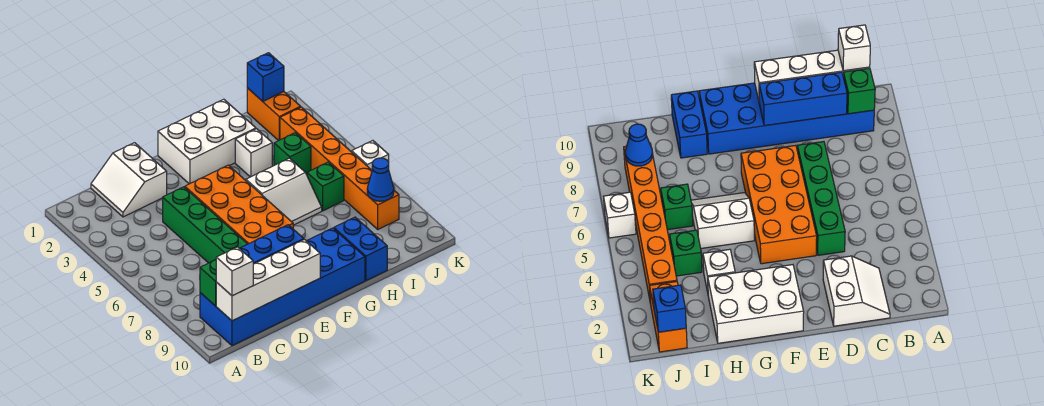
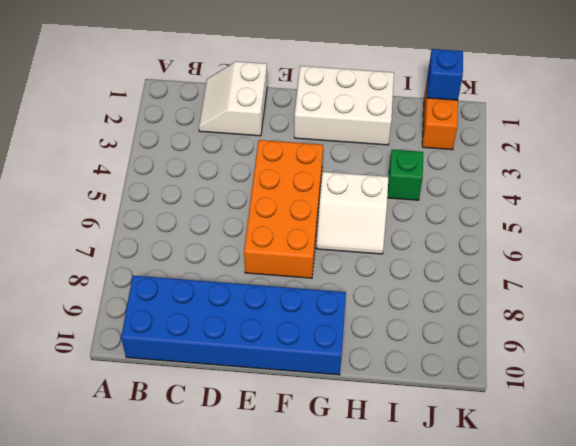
none -> green brick D4:D7 level 1
none -> white brick H3 level 1
none -> blue brick H9:H10 level 1

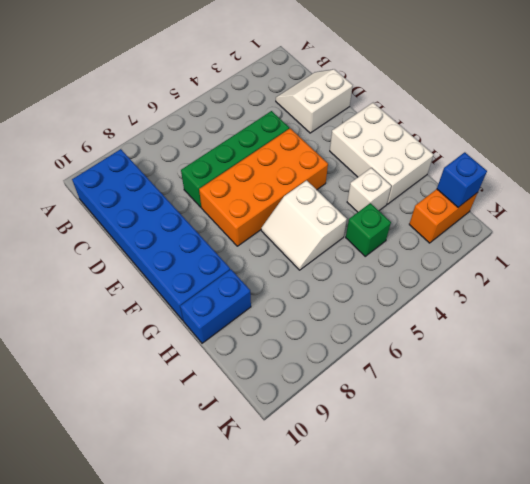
none -> green brick I6 level 1
none -> orange brick J3:J8 level 1
none -> white brick K6 level 1

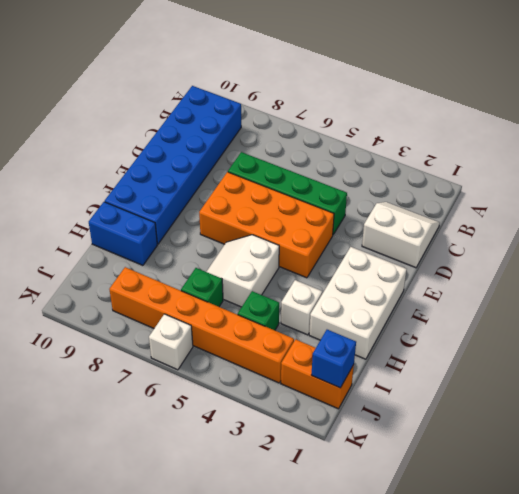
none -> green brick B9 level 2
none -> white brick B10:E10 level 2
none -> blue brick C9:E9 level 2

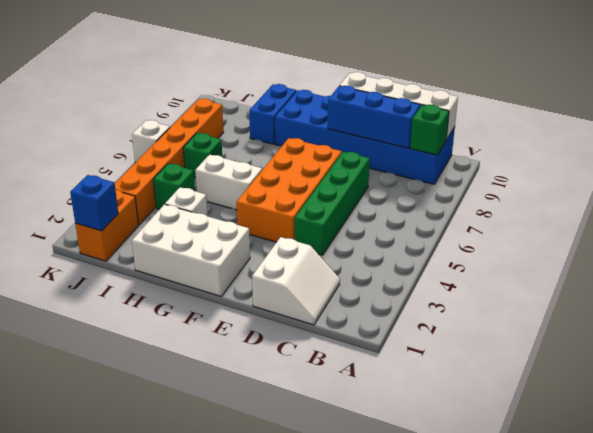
none -> blue cone J8 level 2
none -> white brick B10 level 3

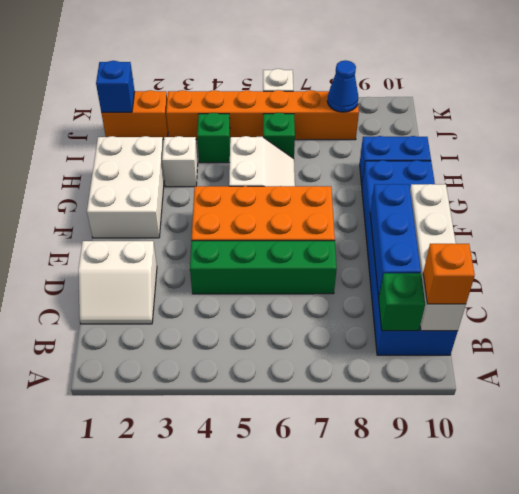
orange brick B10 level 3 -> white brick B10 level 3

